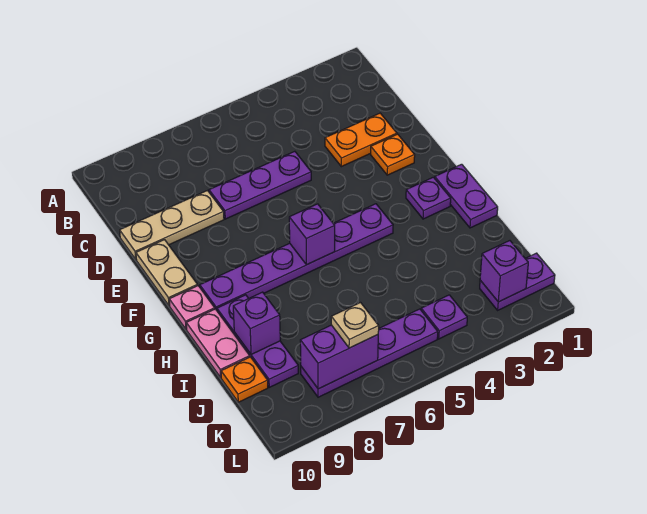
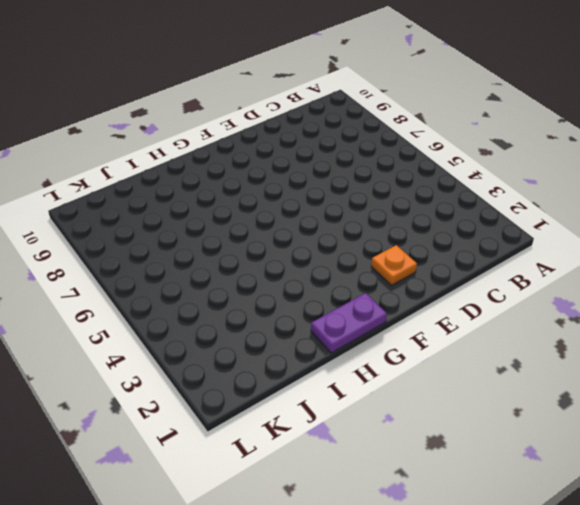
none -> orange plate D2:D3 level 1
none -> purple plate D5:D7 level 1
none -> tan plate D8:D10 level 1

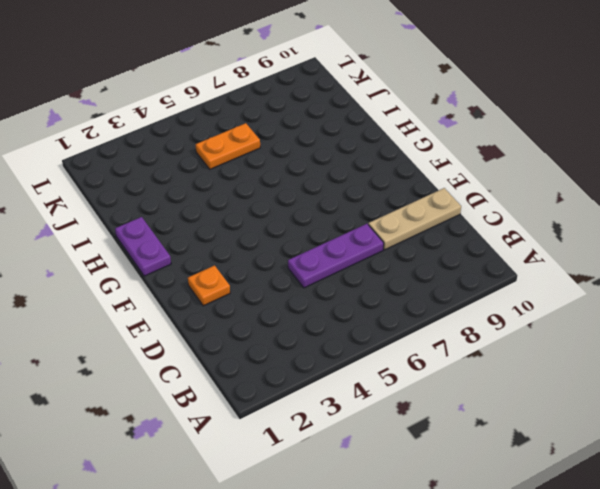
orange plate J5:J6 level 1 -> orange plate D2:D3 level 1
none -> tan plate E10:F10 level 1
none -> purple plate G2 level 1
none -> purple plate G4:G9 level 1

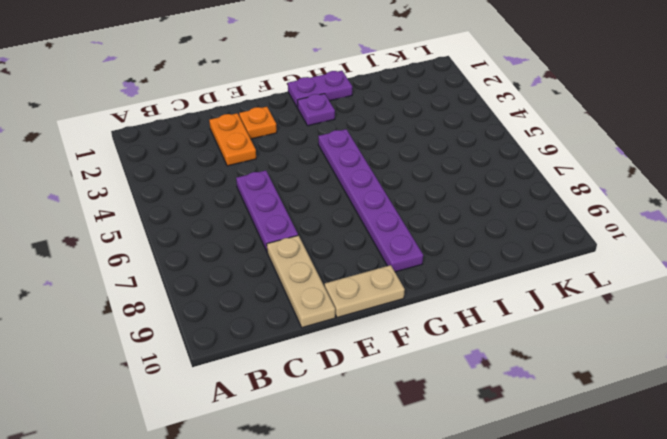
none -> pink plate G10 level 1
none -> purple plate H9:J9 level 1
none -> pink plate H10:I10 level 1

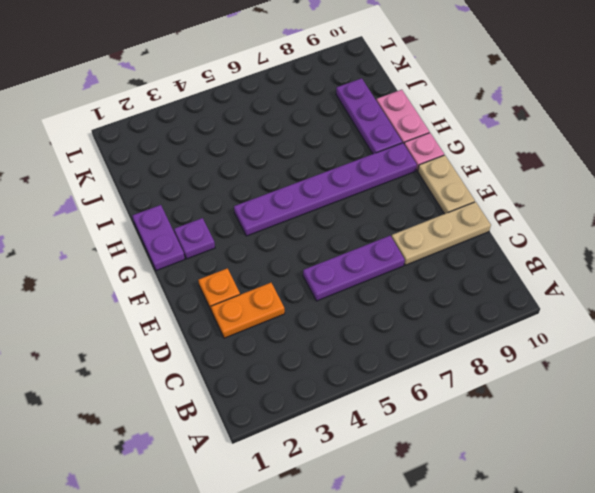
none -> orange plate J10 level 1
none -> purple plate K1:K2 level 1
none -> purple plate K4 level 1

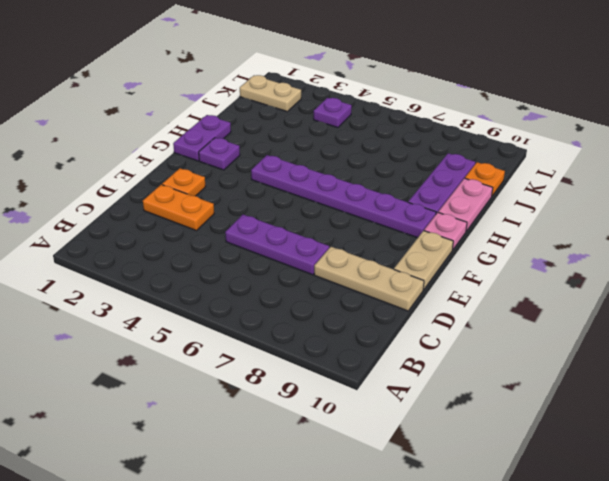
tan plate K1:K2 level 1 -> purple plate K1:K2 level 1
none -> purple plate K5:K8 level 1
none -> purple brick G6 level 2
none -> purple brick I9 level 2

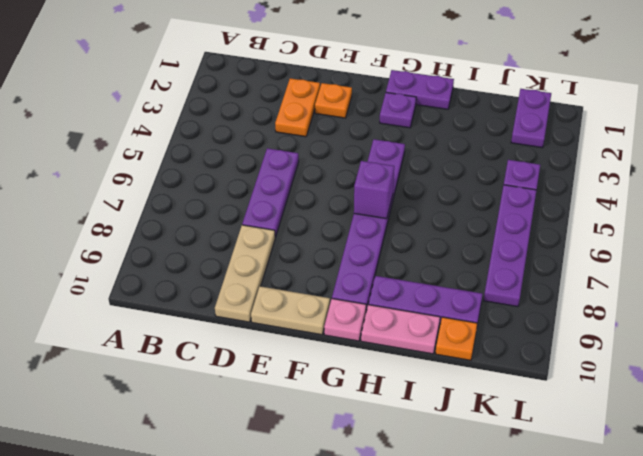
none -> purple brick I9 level 2
none -> purple brick K2 level 2
none -> purple brick K7:K8 level 2

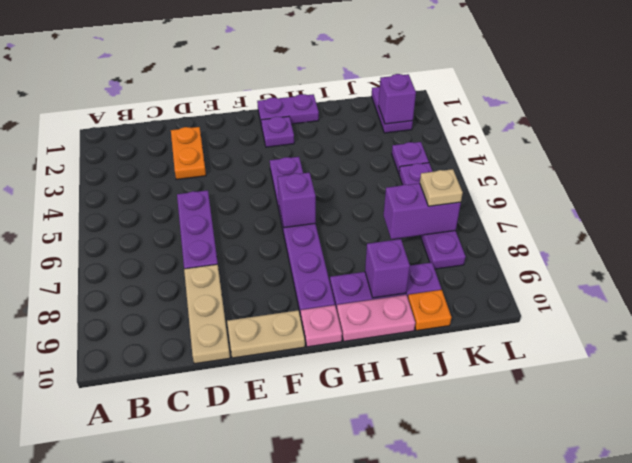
purple brick J7:K7 level 2 -> purple brick K7:K8 level 2
none -> orange plate E2 level 1

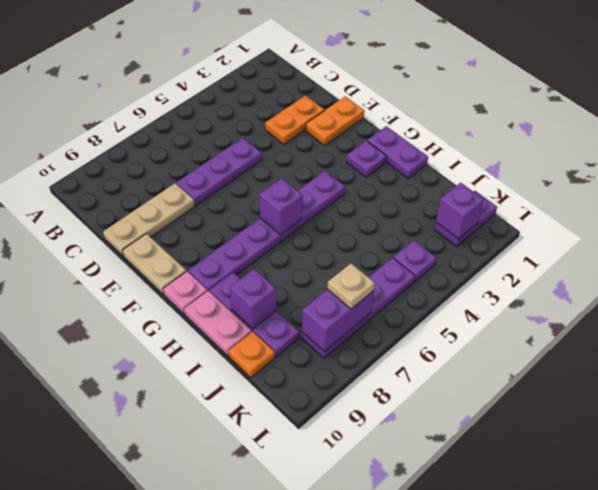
orange plate E1:E2 level 1 -> orange plate E2 level 1

